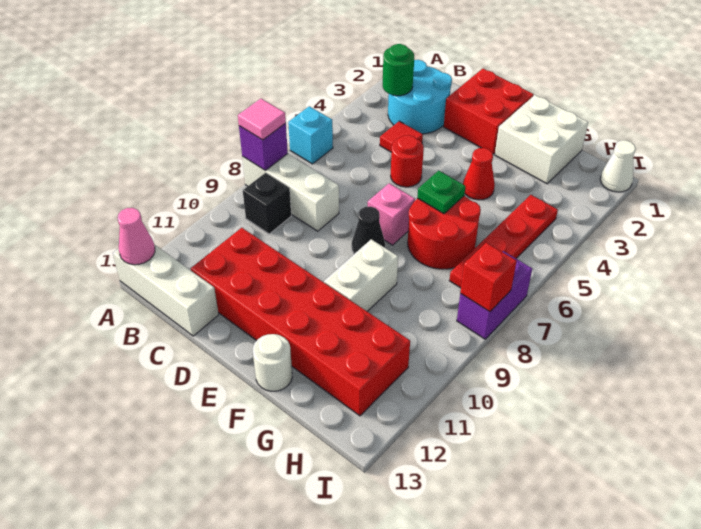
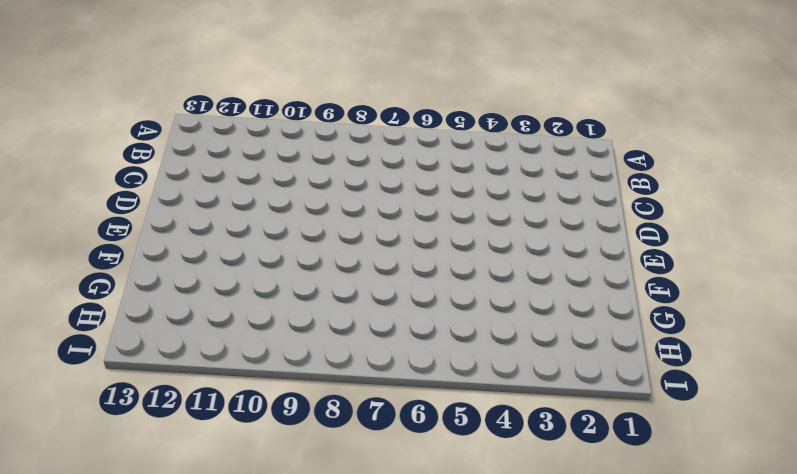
none -> cyan brick A6 level 1
none -> white brick A8:C8 level 1
none -> white brick A13:C13 level 1

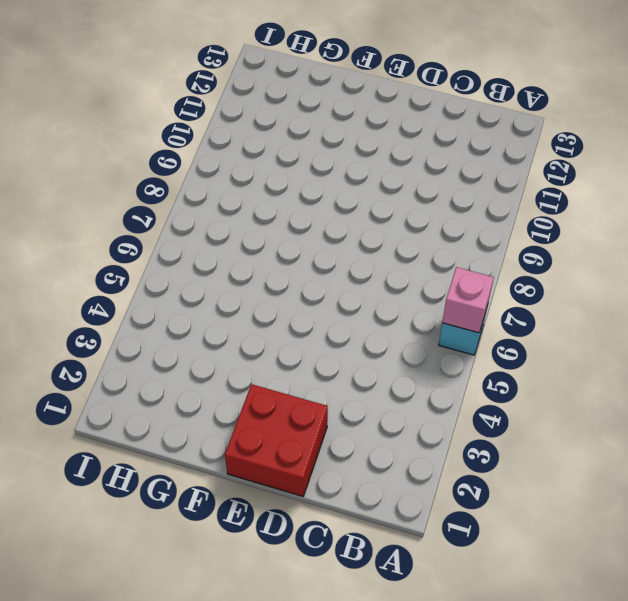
pink brick A6 level 2 -> pink brick E7 level 1
none -> white brick A8:C8 level 1
none -> white brick A13:C13 level 1
none -> cyan round brick B2:C3 level 1

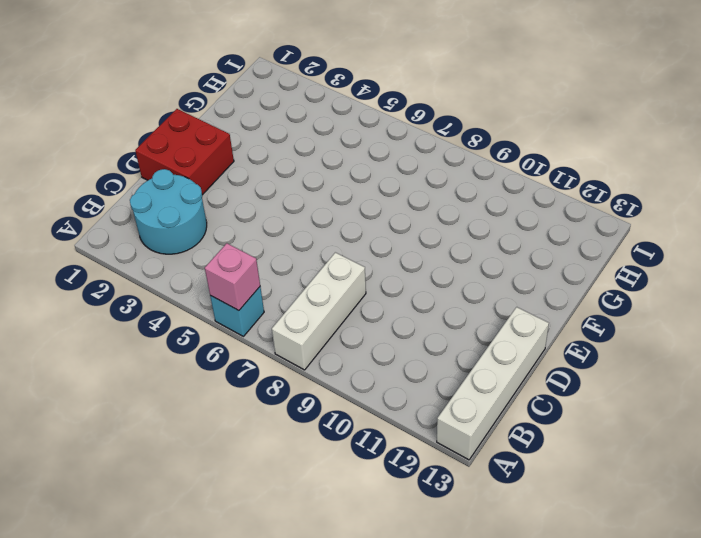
pink brick A6 level 2 -> pink brick E7 level 1
white brick A13:D13 level 1 -> white brick A13:C13 level 1
none -> black brick B9 level 1
none -> red tile C4 level 1
none -> red brick C11:H12 level 1

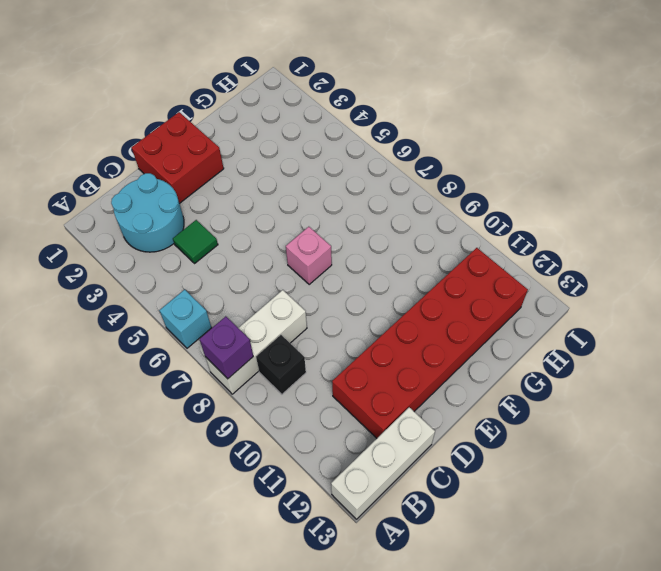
green tile C4 level 1 -> red tile C4 level 1
none -> red round brick D5 level 1
none -> black cone E8 level 1
none -> white brick F1:G2 level 1

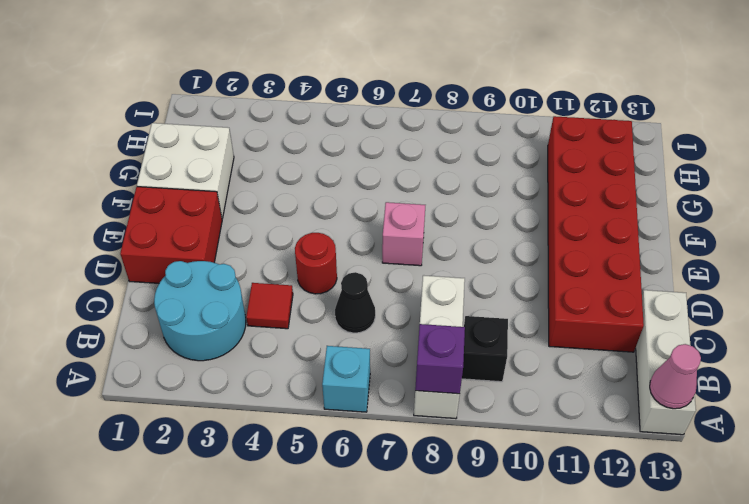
black cone C6 level 1 -> black cone E8 level 1
none -> red cone F4 level 1
none -> red round brick F6:G7 level 1
none -> white brick F9:F10 level 1

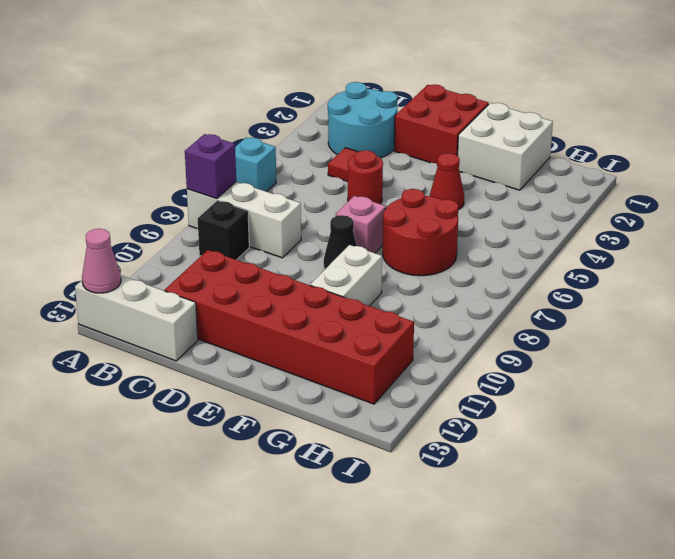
none -> white round brick F13 level 1
none -> red plate H4:H7 level 1
none -> white cone I1 level 1

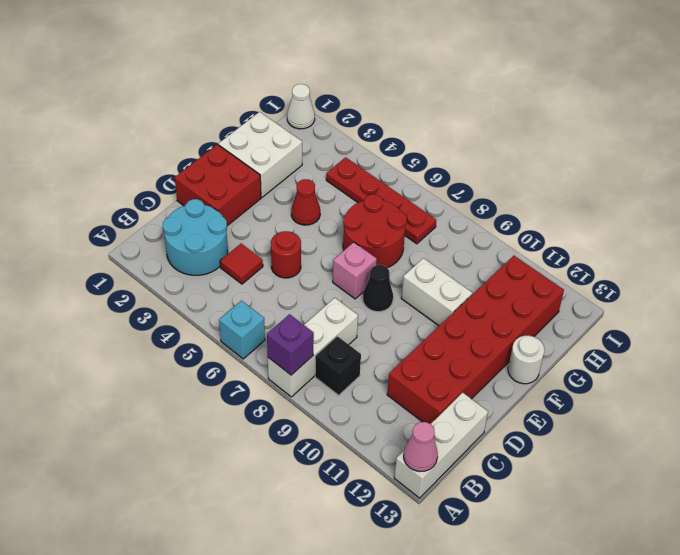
none -> purple brick I7:I8 level 1
none -> green round brick B3 level 2
none -> green plate F6 level 2

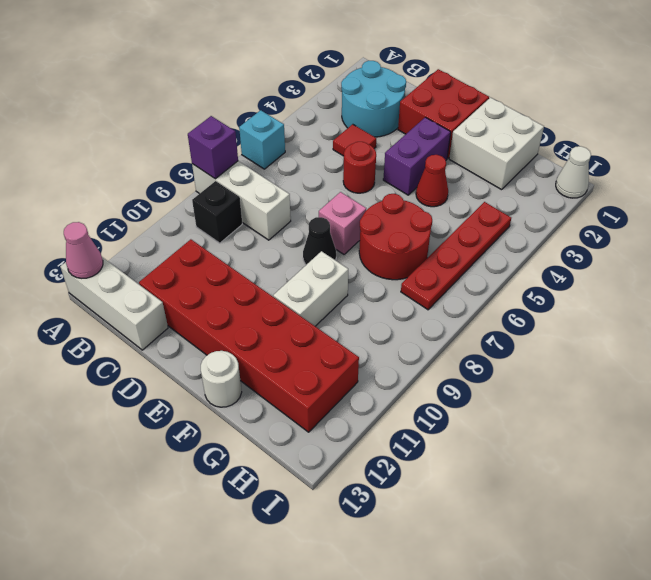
purple brick E3:E4 level 1 -> purple brick I7:I8 level 1
none -> green round brick B3 level 2
none -> green plate F6 level 2
none -> red brick I8 level 2

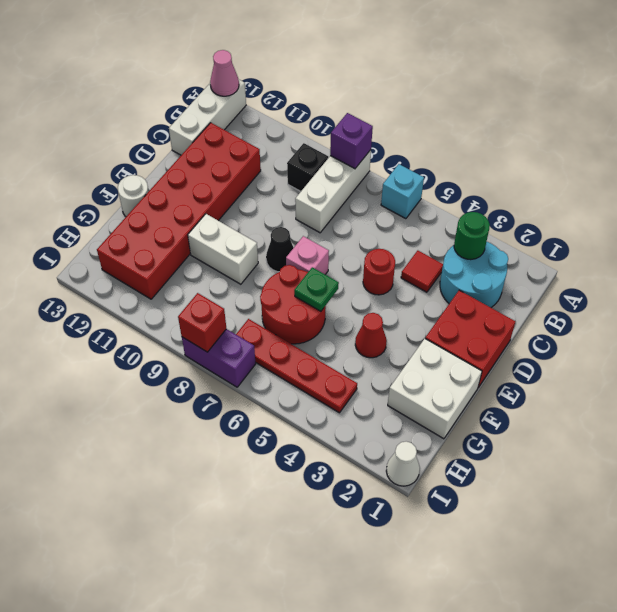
none -> pink tile A8 level 3

